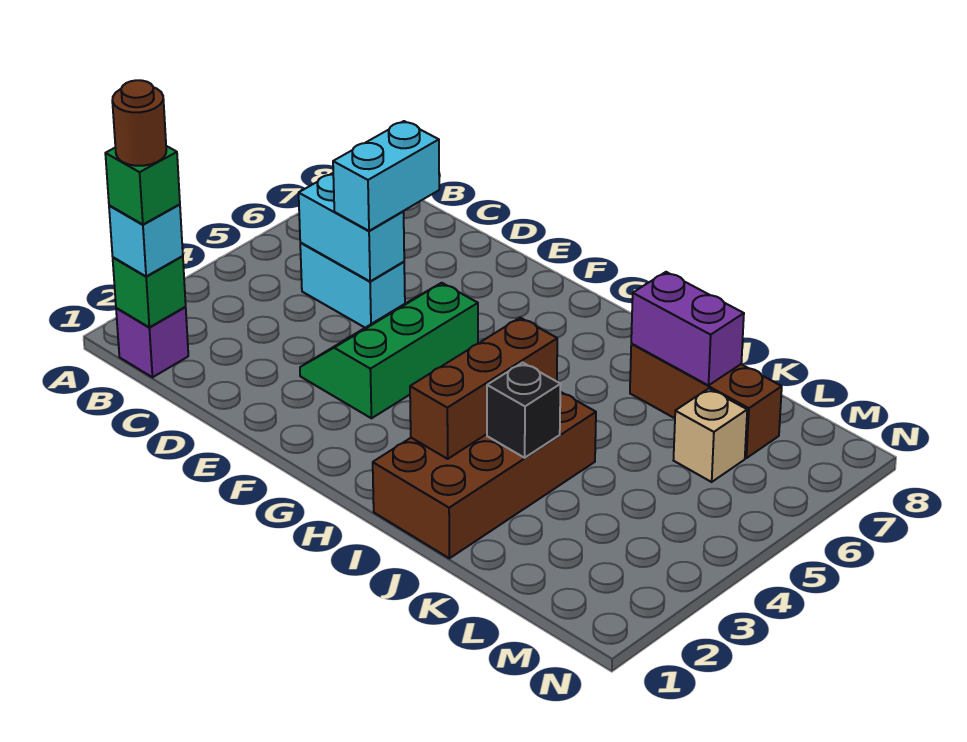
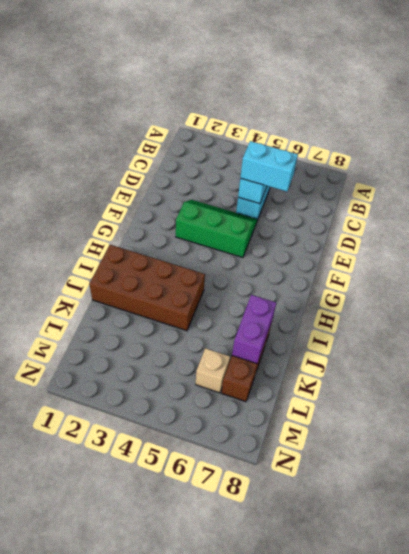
none -> purple brick B1 level 1
none -> green brick B1 level 2
none -> brown brick I2:I4 level 2

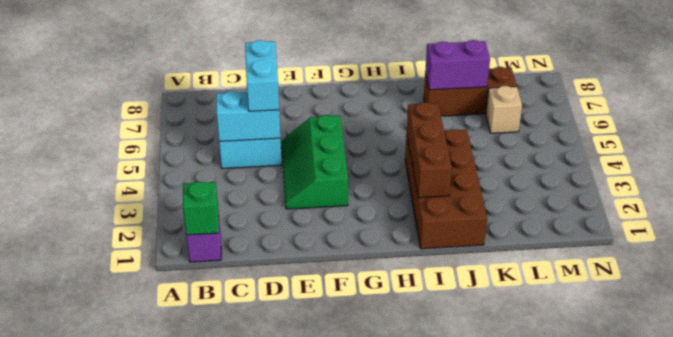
none -> black brick J3 level 2
none -> cyan brick B1 level 3
none -> green brick B1 level 4

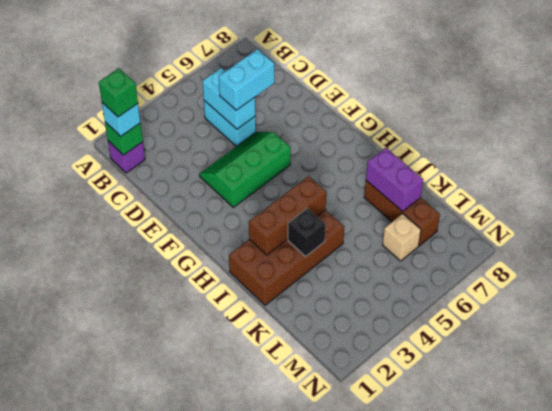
none -> brown round brick B1 level 5

